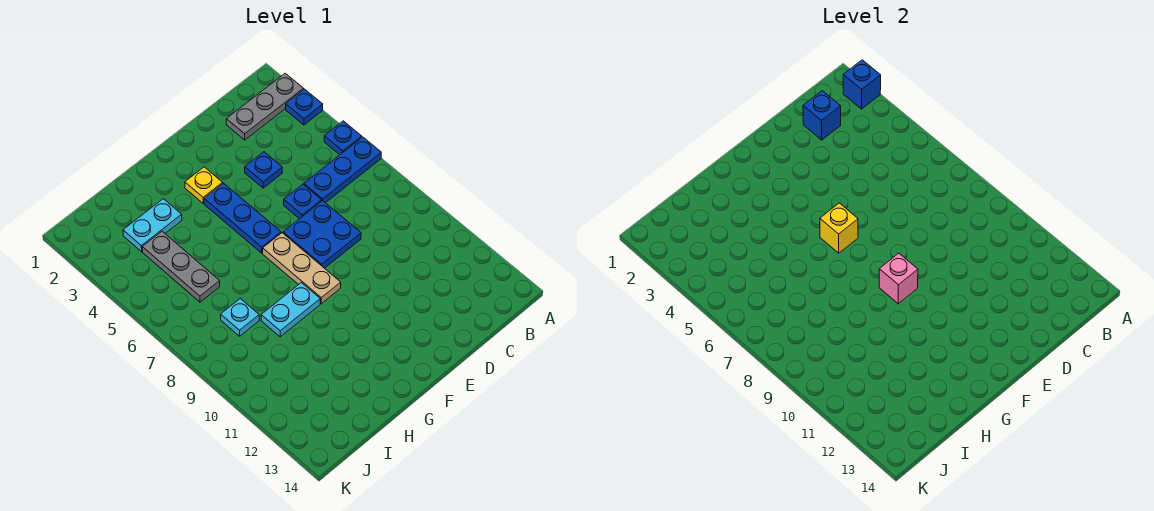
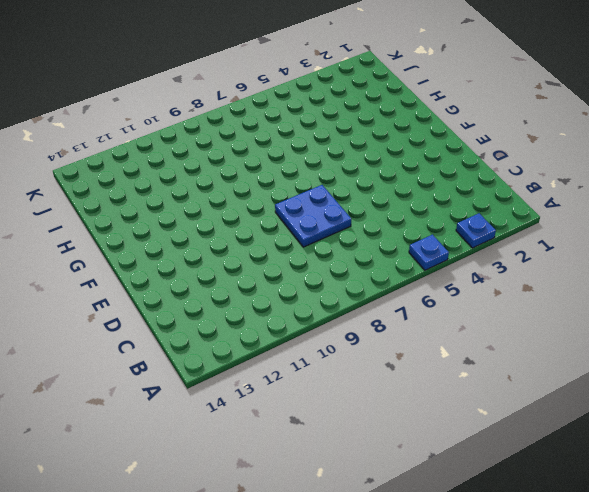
none -> grey plate A2:C2 level 1
none -> blue plate A6:C6 level 1
none -> blue plate D4 level 1

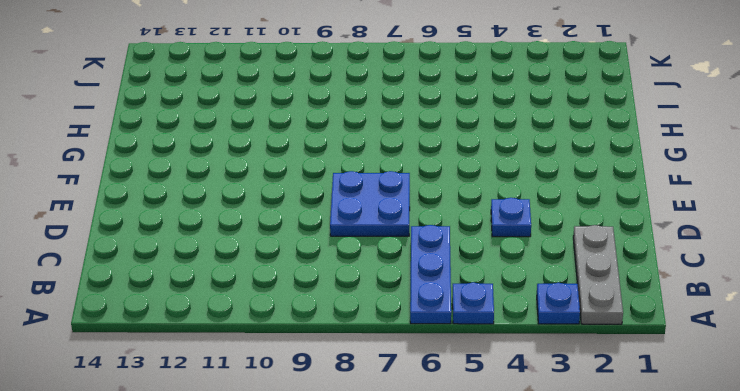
none -> blue plate D6 level 1
none -> yellow plate F3 level 1
none -> blue plate F4:F6 level 1

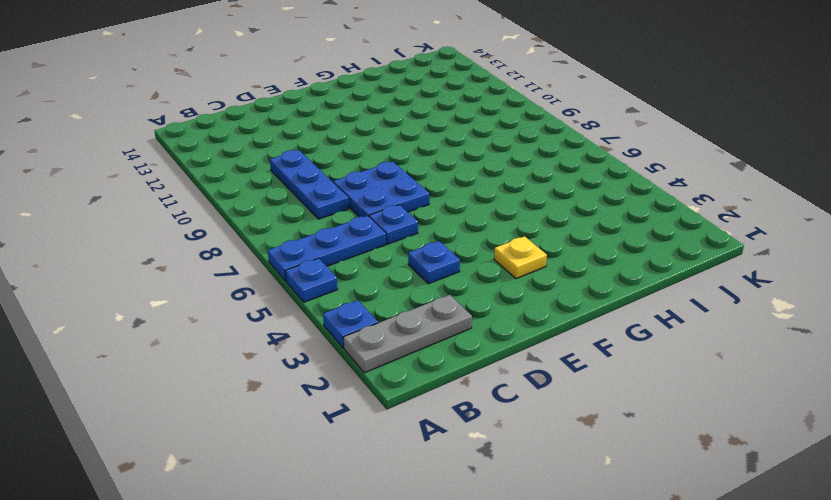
blue plate C8:C10 level 1 -> blue plate F4:F6 level 1
none -> tan plate F7:F9 level 1
none -> cyan plate G9:H9 level 1
none -> cyan plate H3:I3 level 1

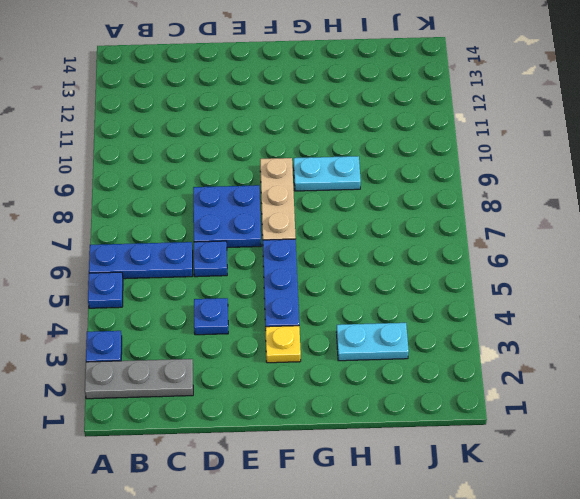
none -> grey plate I4:I6 level 1
none -> cyan plate I8 level 1
none -> blue brick A2 level 2

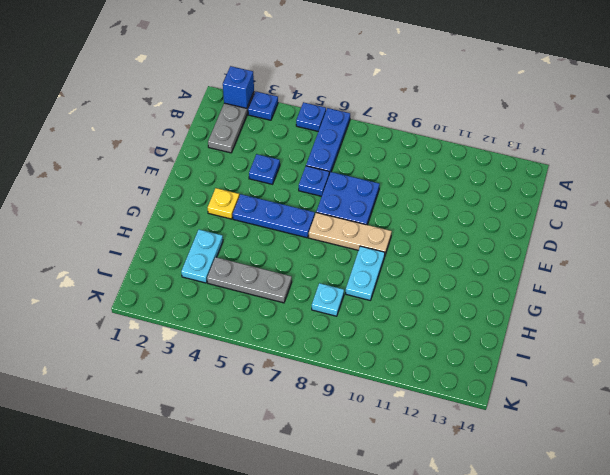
none -> blue brick C2 level 2
none -> yellow brick F6 level 2
none -> pink brick F9 level 2

